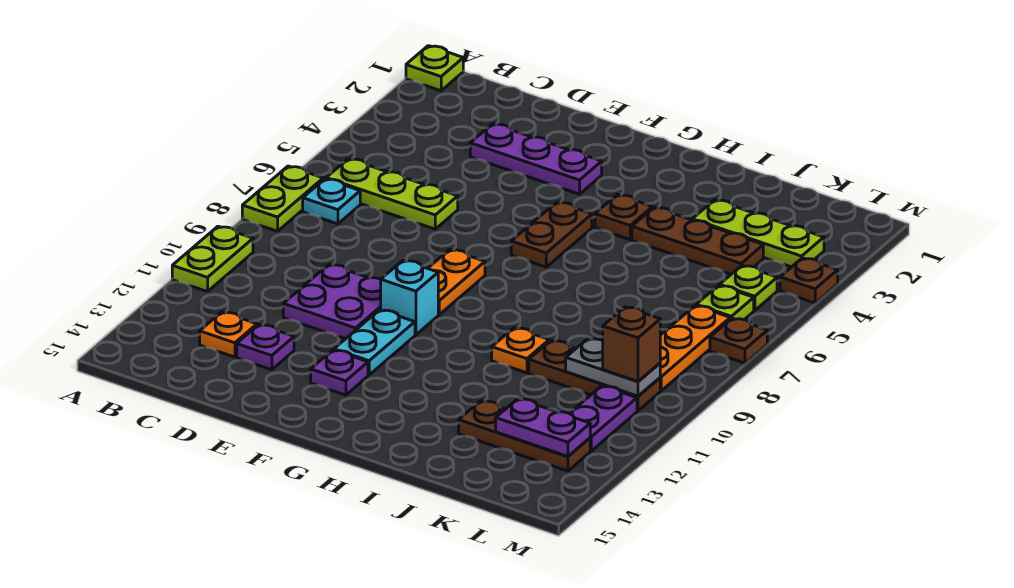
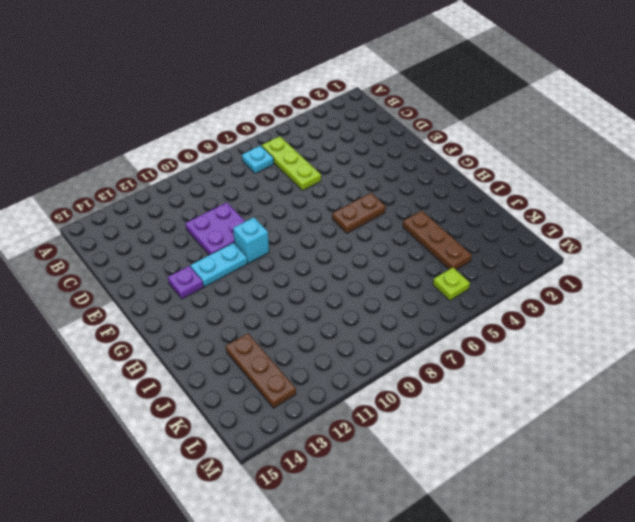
none -> lime plate A1 level 1
none -> lime plate A7:A8 level 1
none -> lime plate A10:A11 level 1

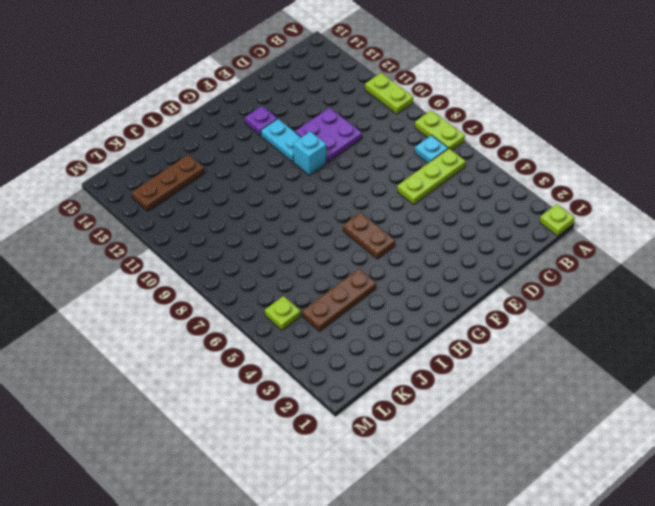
none -> orange plate C13 level 1
none -> purple plate D3:F3 level 1
none -> purple plate D13 level 1

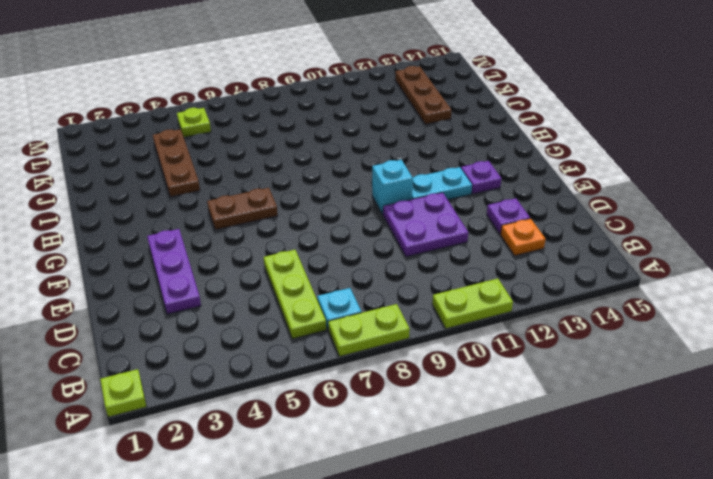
none -> orange plate F8:F9 level 1
none -> brown plate H4 level 1
none -> orange plate I10 level 1

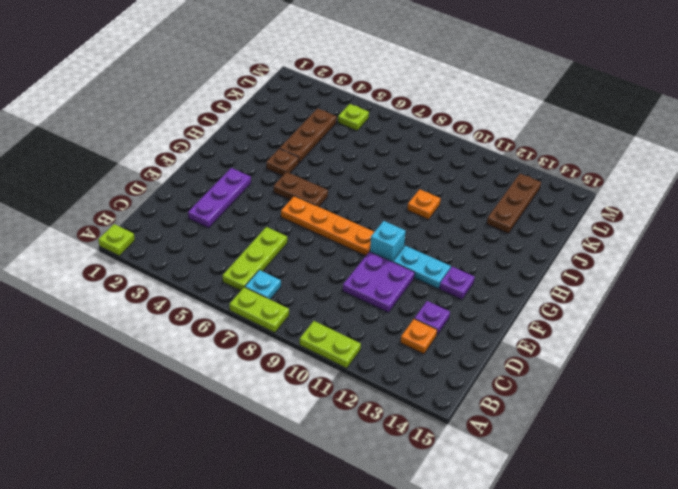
orange plate F6:F9 level 1 -> orange plate F8:F9 level 1
none -> lime plate J3:L3 level 1
none -> brown plate J10:L10 level 1
none -> lime plate L6 level 1

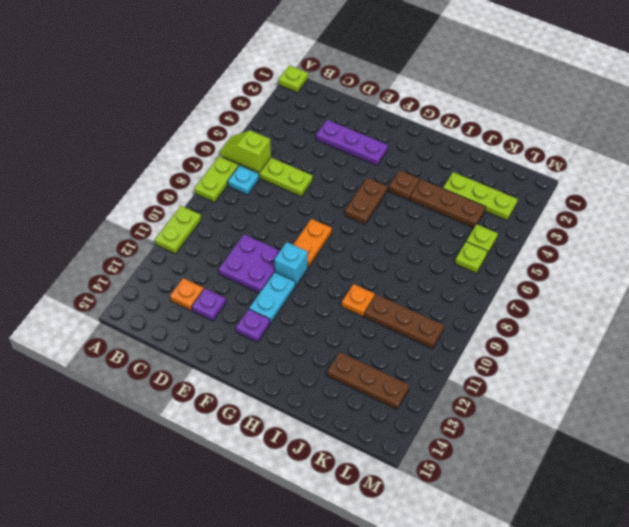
lime slope A6:B6 level 2 top B -> none
none -> orange plate L7:L9 level 1
none -> purple plate L11:L12 level 1
none -> brown plate M4 level 1

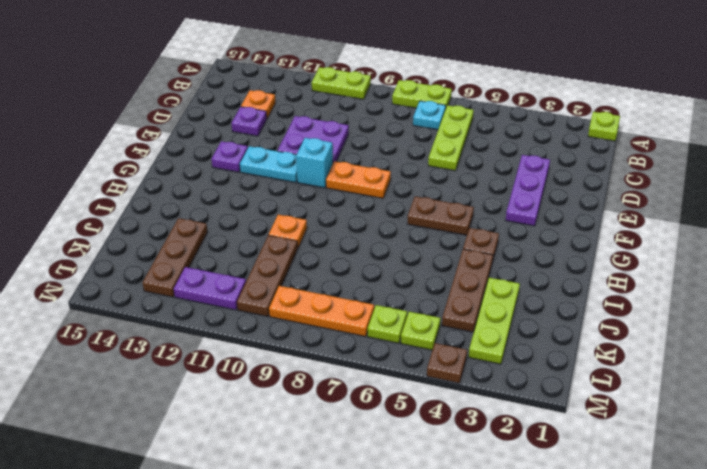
none -> brown plate M7 level 1
none -> grey plate K10:L10 level 2
none -> purple plate K13:L13 level 2

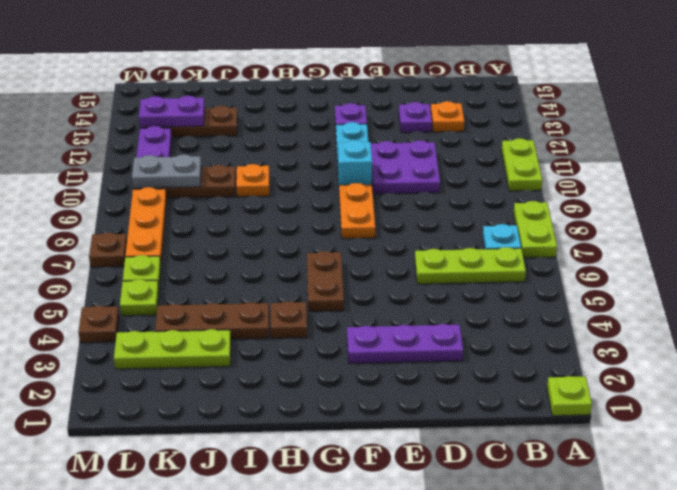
none -> brown brick L10 level 3

